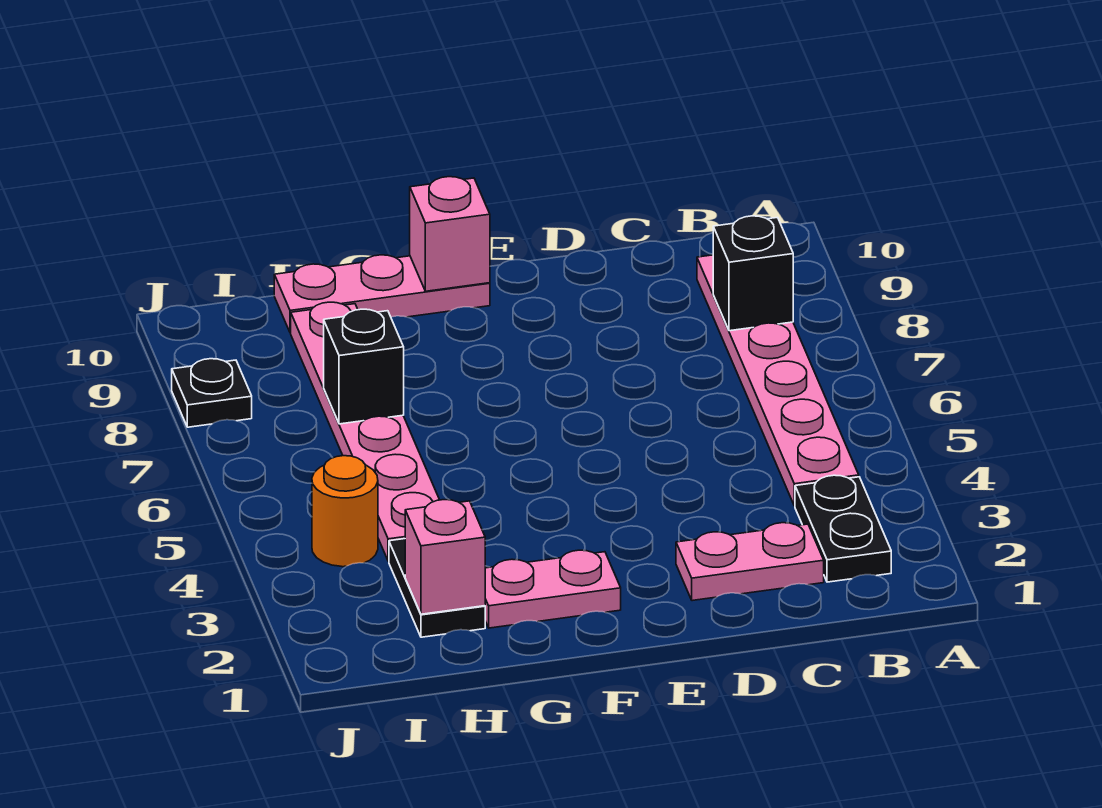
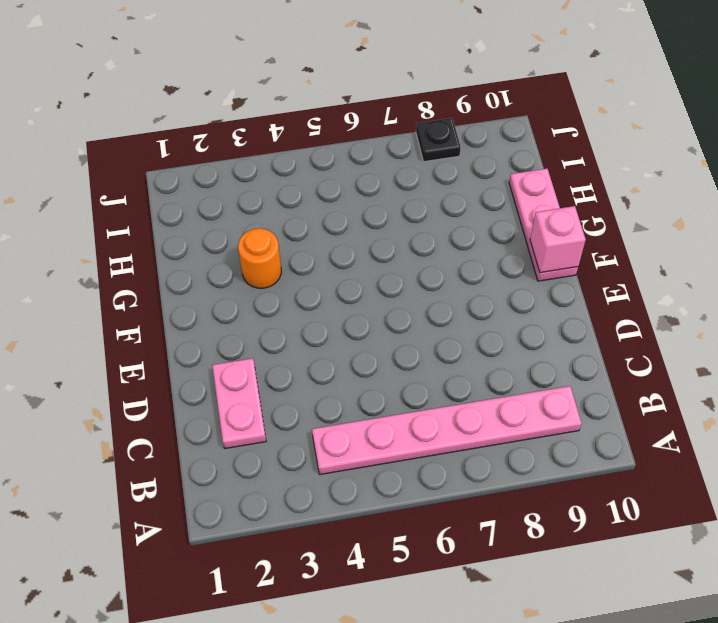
orange round brick G3 level 1 -> orange round brick I4 level 1
none -> black plate B2:B3 level 1
none -> pink plate F2:G2 level 1
none -> black plate H2:H3 level 1

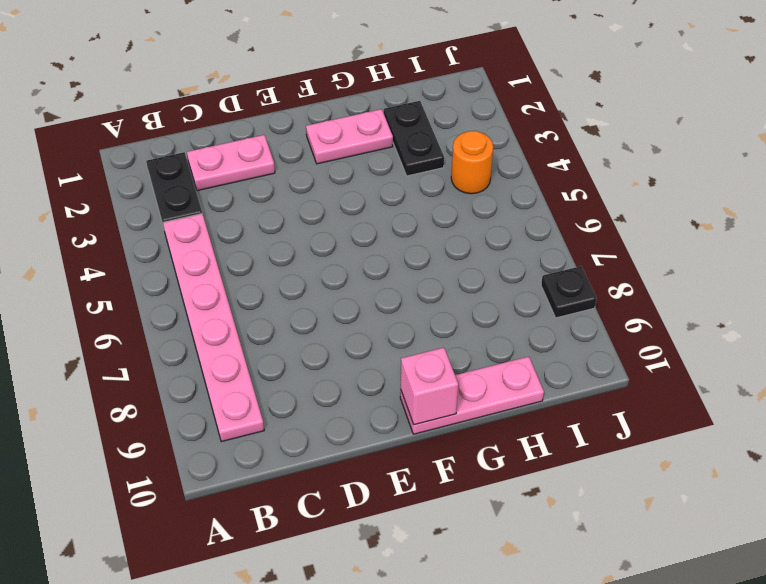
none -> pink plate H4:H9 level 1
none -> black brick B8 level 2
none -> pink brick H2 level 2

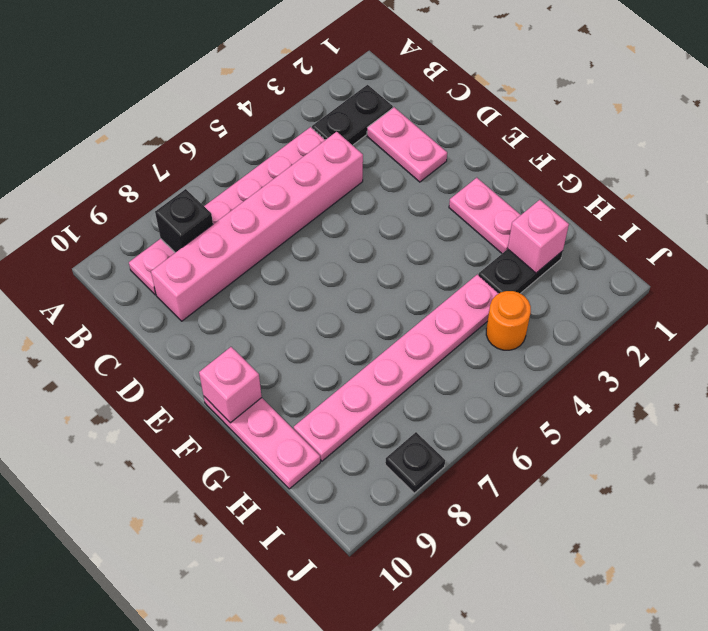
pink brick C4:C9 level 1 -> none
none -> black brick H7 level 2

